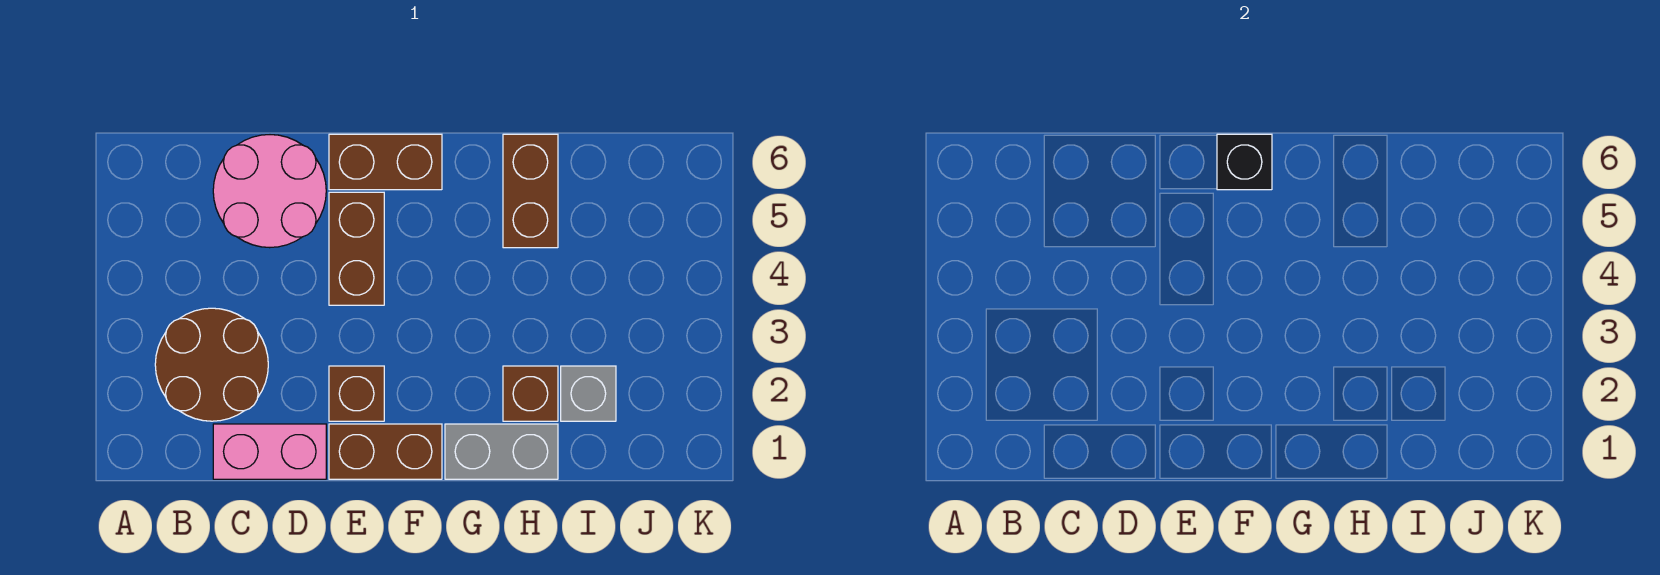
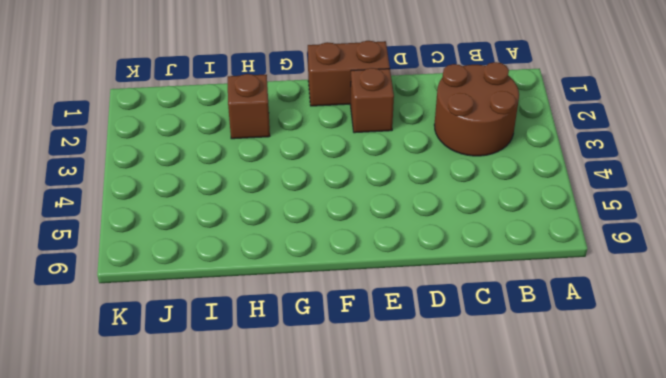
none -> pink brick C1:D1 level 1
none -> pink round brick C5:D6 level 1
none -> brown brick E4:E5 level 1

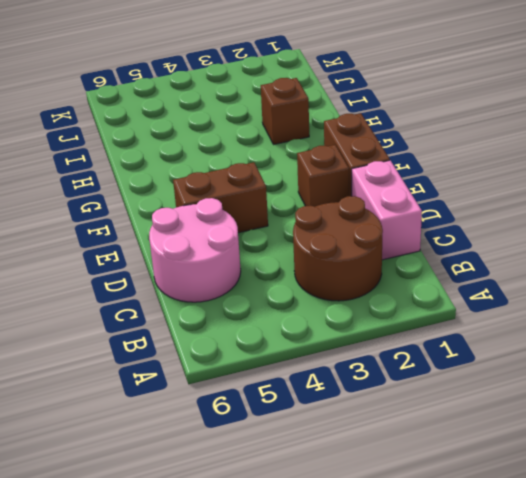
none -> brown brick E6:F6 level 1
none -> grey brick G1:H1 level 1
none -> brown brick H5:H6 level 1

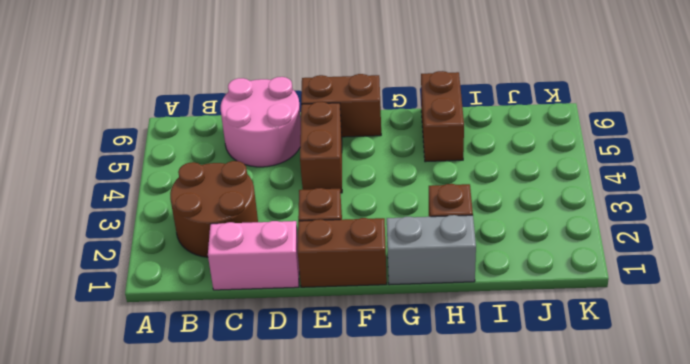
none -> grey brick I2 level 1
none -> black brick F6 level 2

